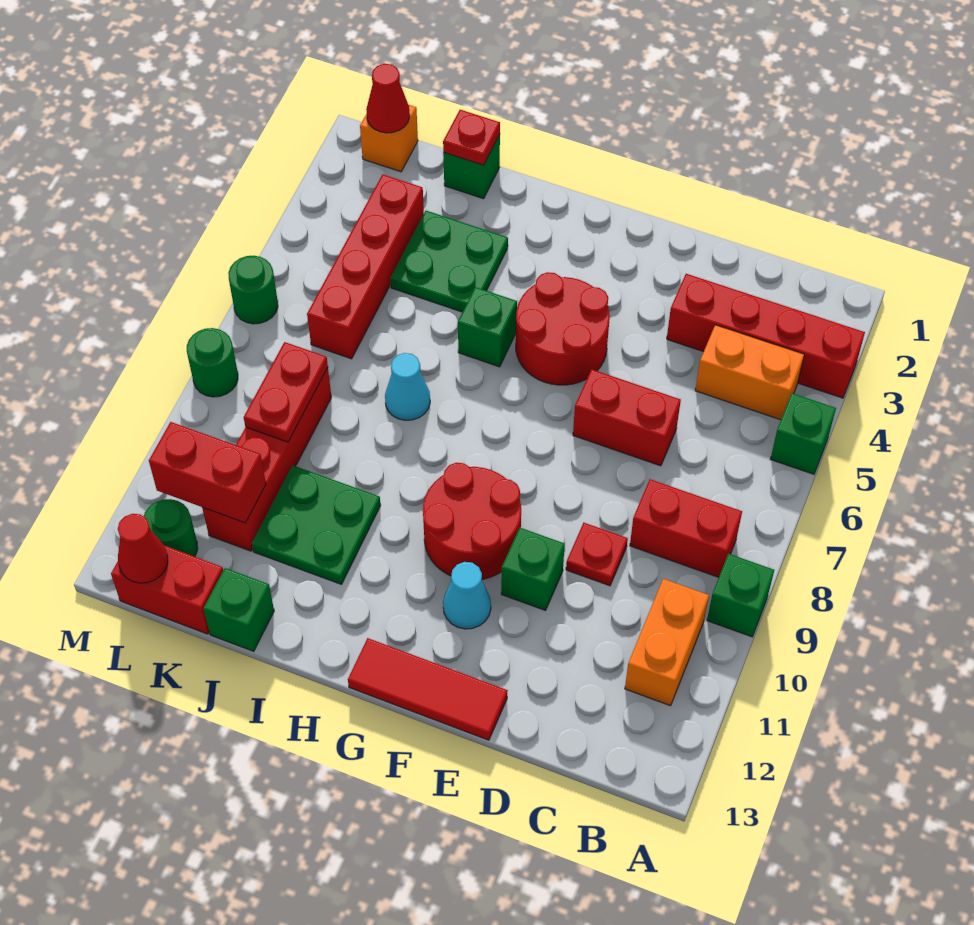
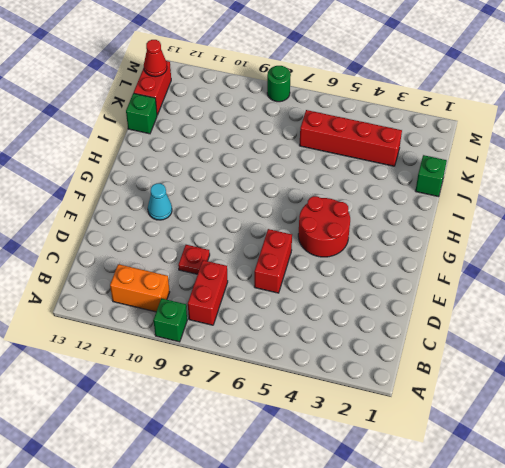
none -> red brick A3:D3 level 1
none -> green brick A5 level 1
none -> orange brick B4:C4 level 1
none -> green brick E10 level 1

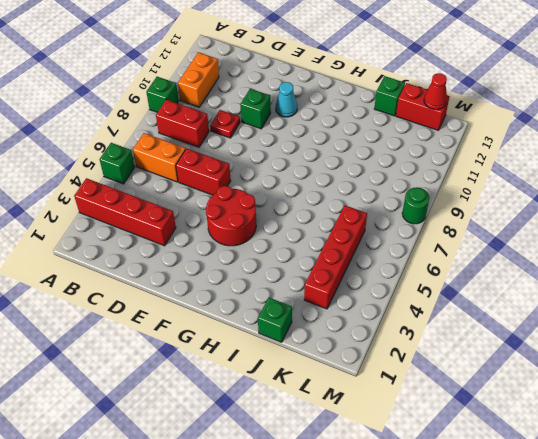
orange brick B6:C6 level 1 -> orange brick B4:C4 level 1
none -> red tile E13:G13 level 1
none -> red round brick F9:G10 level 1
none -> green brick H5 level 1
none -> green plate I3:J4 level 1

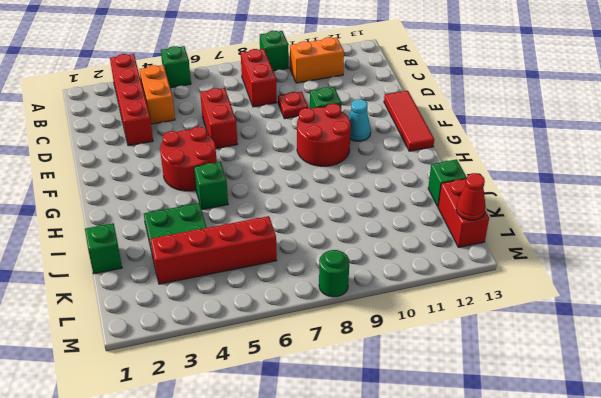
none -> cyan cone I7 level 1
none -> green plate I10:J11 level 1
none -> red brick K8:K11 level 1
none -> orange brick L1 level 1

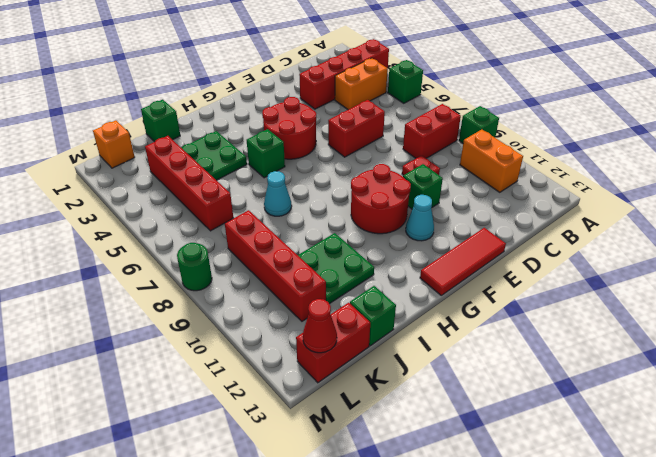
none -> green round brick L12 level 1
none -> green round brick M6 level 1
none -> red plate J1 level 2
none -> red plate K8:K9 level 2

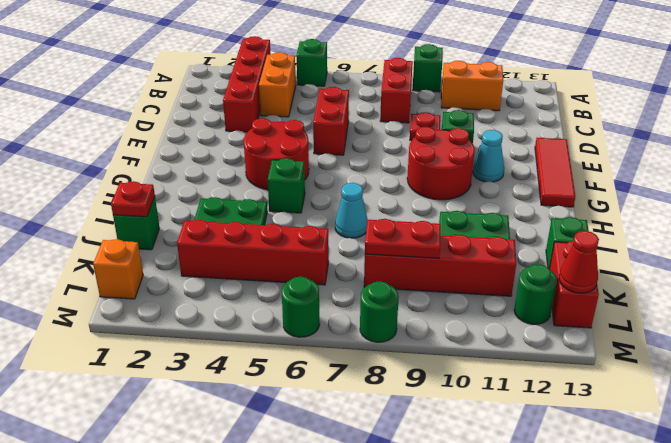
none -> red brick K11:L11 level 2
none -> red cone L1 level 2

